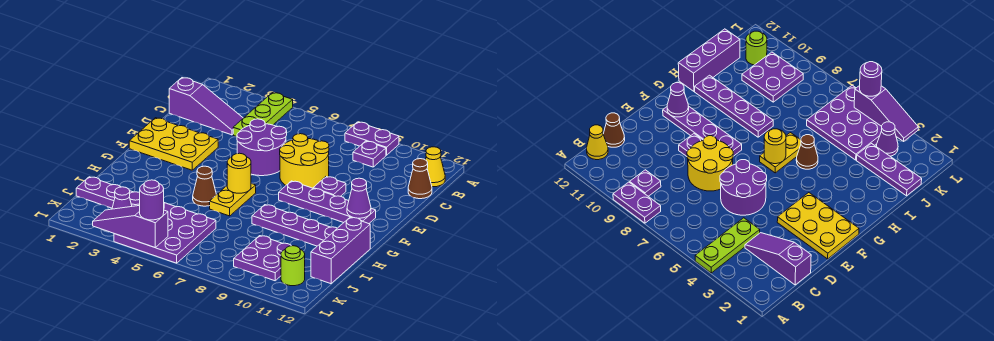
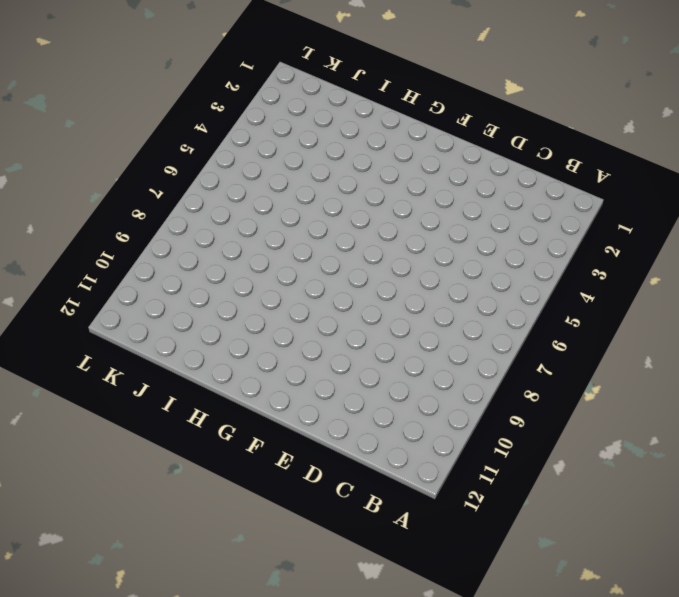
none -> lime plate A4:C4 level 1
none -> purple plate A8:A9 level 1
none -> purple plate B9 level 1

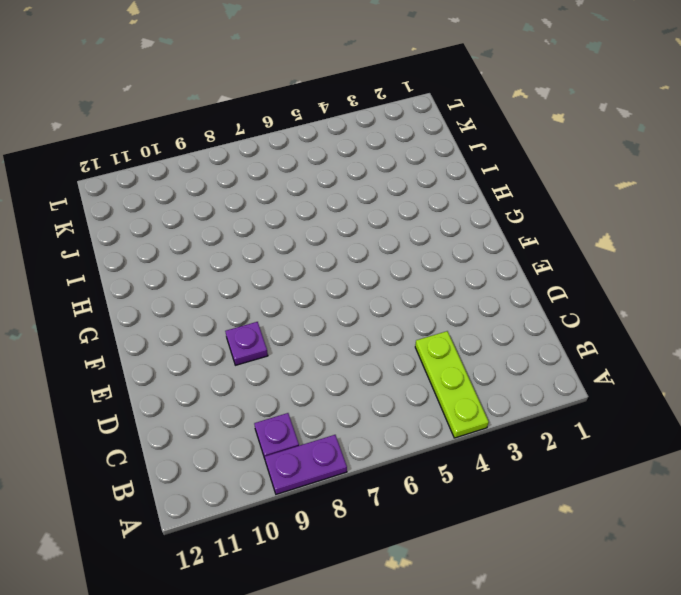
none -> yellow cone B12 level 1
none -> purple slope C1:C3 level 1 top 1
none -> brown cone C12 level 1

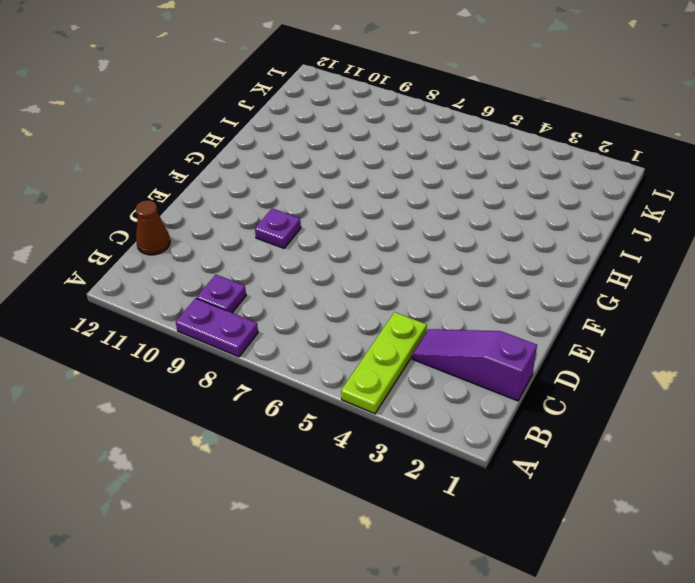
none -> yellow cone B12 level 1
none -> purple round brick D5:E6 level 1
none -> yellow round brick D7:E8 level 1

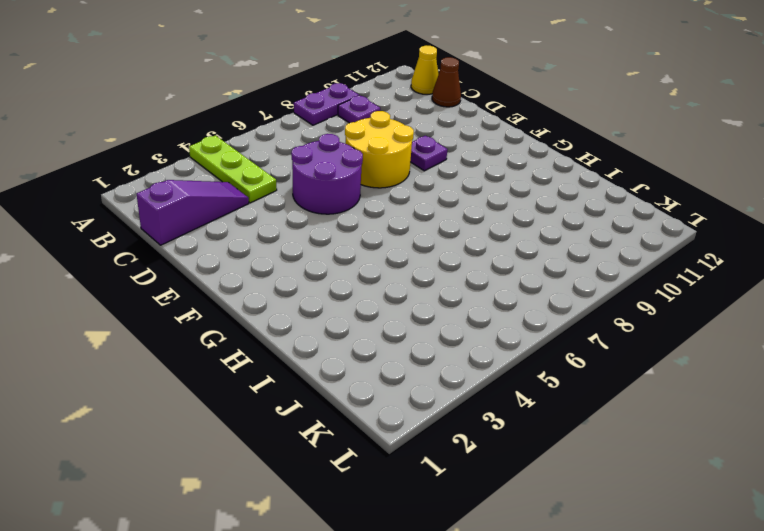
none -> yellow plate E1:F3 level 1
none -> purple plate F8:F11 level 1
none -> yellow plate G6:H6 level 1

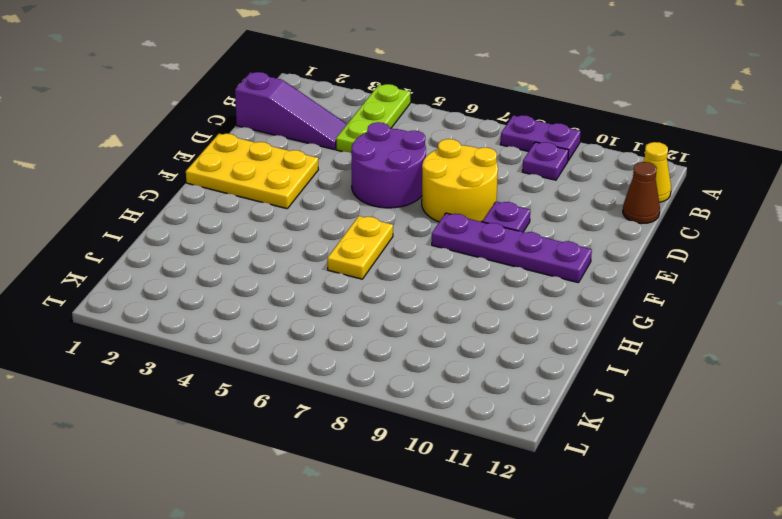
none -> brown cone H5 level 1
none -> purple plate H8:H11 level 1
none -> purple brick H12:J12 level 1

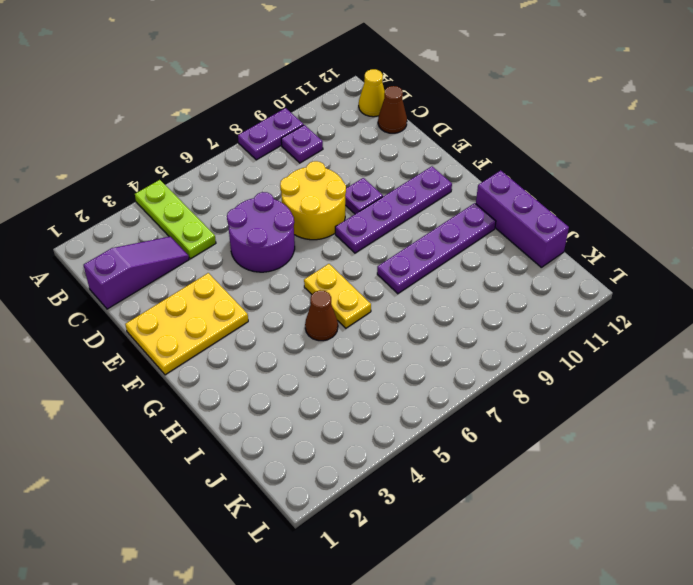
none -> purple plate J1:J3 level 1
none -> purple plate J4:L6 level 1
none -> purple plate J9:K10 level 1

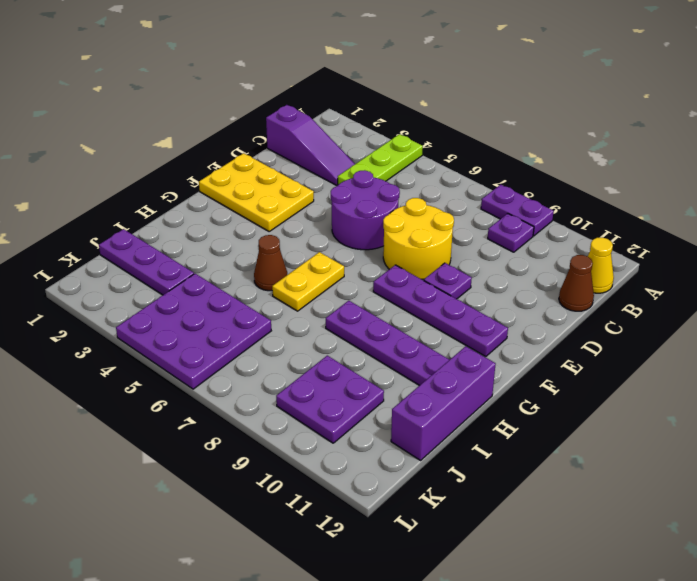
none -> purple cone K3 level 1
none -> lime round brick K11 level 1
none -> purple cone F11 level 2

